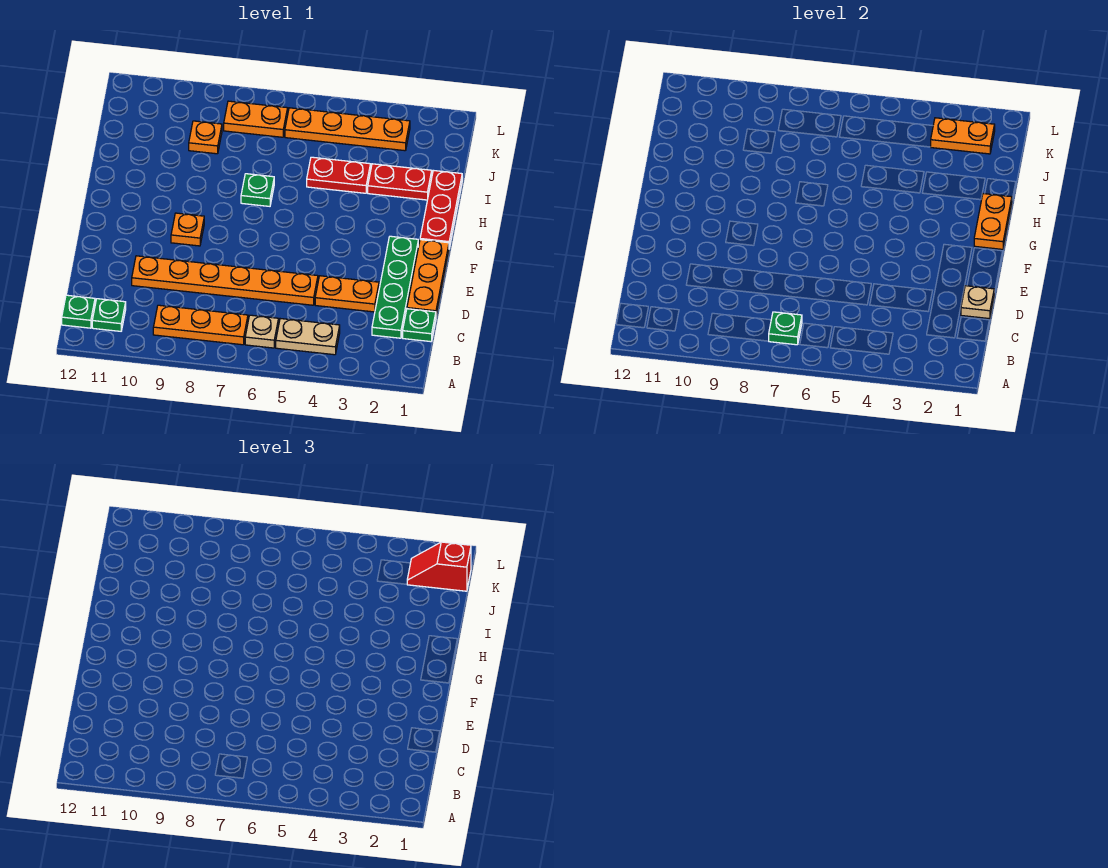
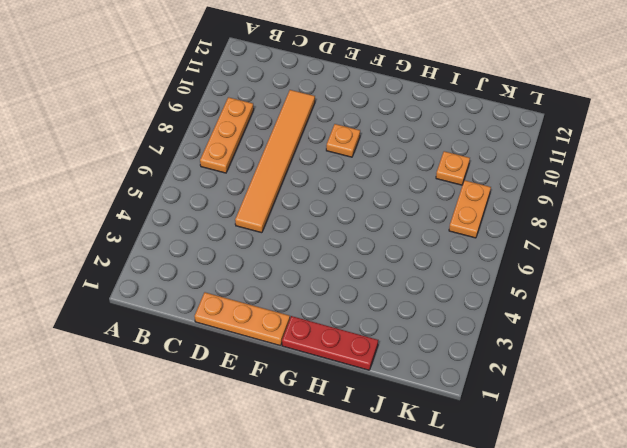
orange tile D5:D10 level 1 -> orange plate D5:D10 level 1
none -> tan plate B4:B5 level 1
none -> tan plate B6 level 1
none -> green plate B11 level 1

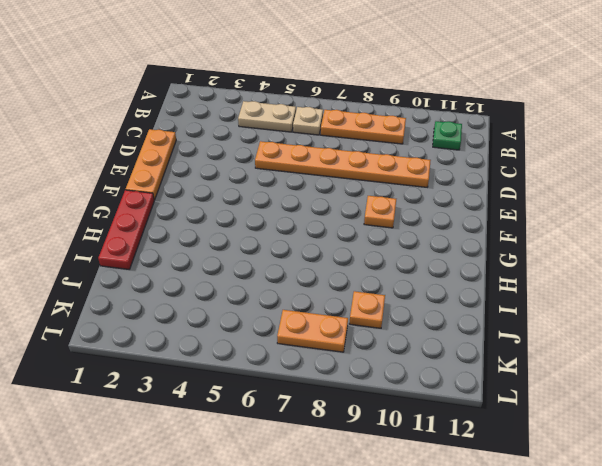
none -> green plate B12 level 1
none -> green plate C1 level 1
none -> green plate C2:F2 level 1

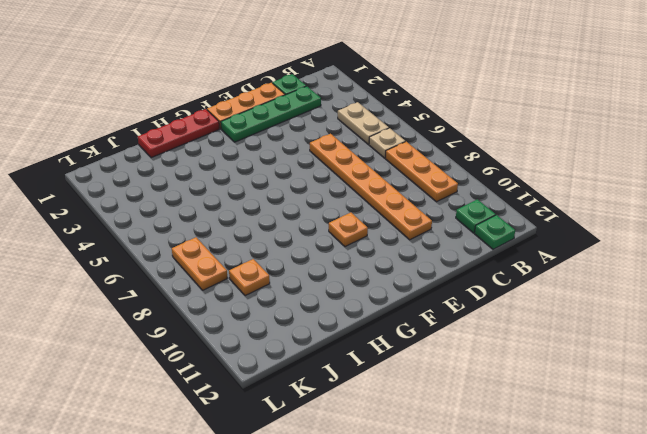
none -> orange plate D3:D4 level 1
none -> green plate H7 level 1
none -> red plate I2:I3 level 1

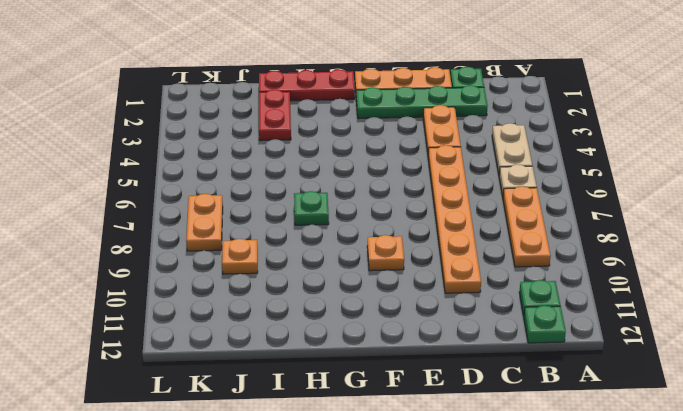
none -> red plate I4:I5 level 1
none -> orange plate K3:K6 level 1
none -> green plate B7 level 2

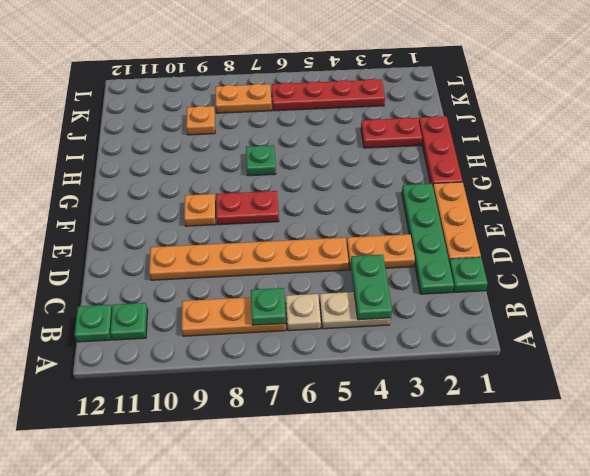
green plate B4:C4 level 2 -> none
red plate F7:F8 level 1 -> red plate I4:I5 level 1
red plate K3:K6 level 1 -> orange plate K3:K6 level 1
none -> tan plate D1 level 2
none -> orange plate G1:H1 level 2
none -> orange plate K2:K3 level 2

